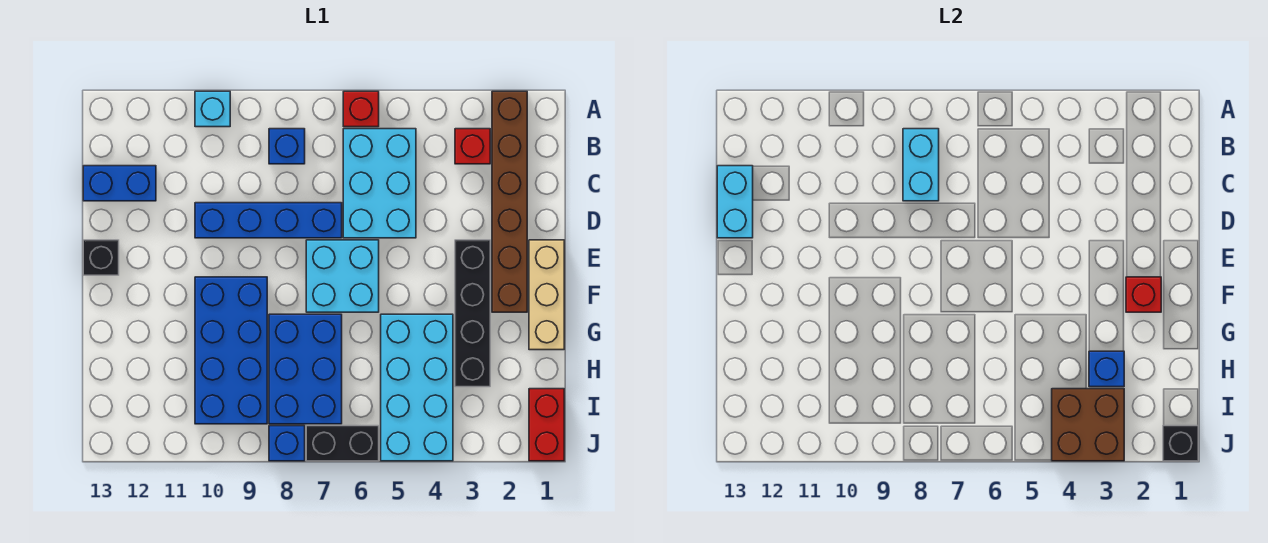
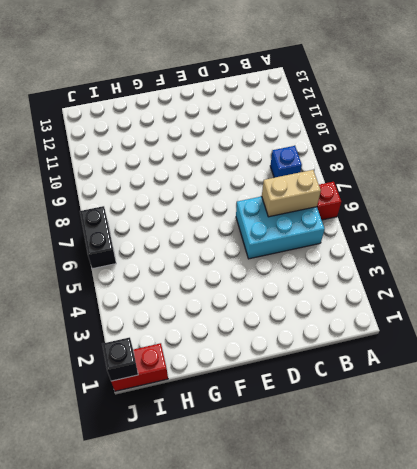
tan brick B6:C6 level 2 -> none
none -> brown brick A2:F2 level 1
none -> cyan brick A10 level 1
none -> red brick B3 level 1

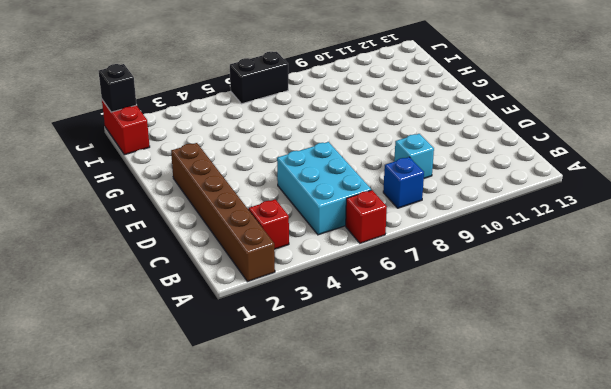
cyan brick C9 level 1 -> cyan brick A10 level 1
none -> blue brick C12:C13 level 1
none -> blue brick D7:D10 level 1
none -> tan brick E1:G1 level 1

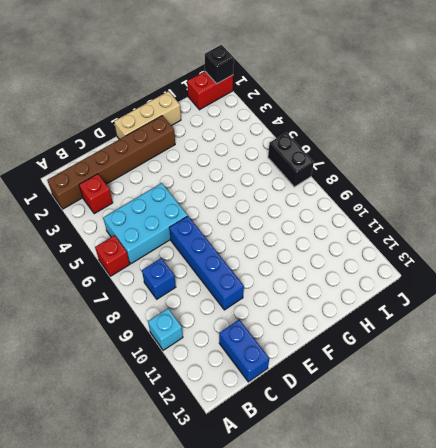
none -> black brick E3:H3 level 1
none -> cyan brick E6:F7 level 1
none -> black brick E13 level 1

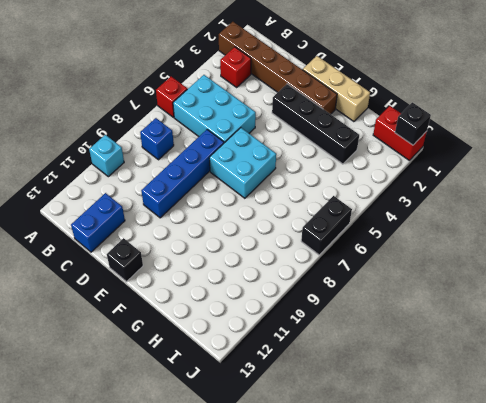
none -> blue brick F9:I10 level 1
none -> cyan brick G4:J5 level 1
none -> blue brick G7:I8 level 1

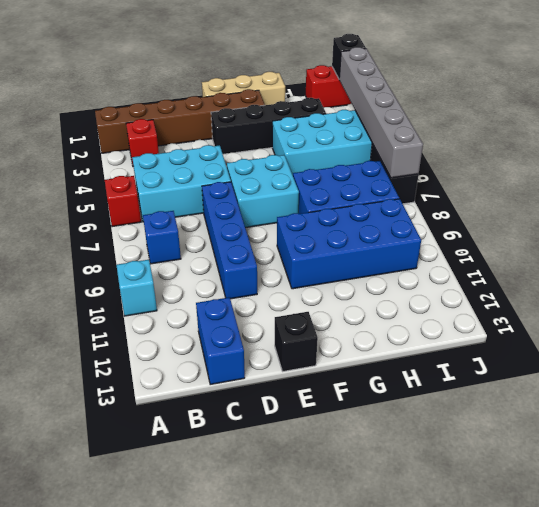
grey brick J2:J7 level 2 -> brown brick I3:J4 level 2
none -> blue brick J8 level 1
none -> cyan brick B8:C8 level 2
none -> cyan brick C13:D13 level 2

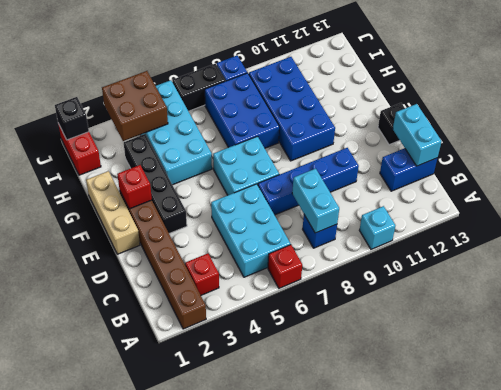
none -> blue brick H3 level 2

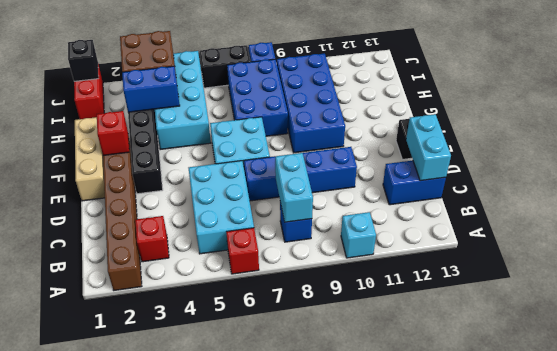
blue brick H3:H4 level 2 -> blue brick H3 level 2

